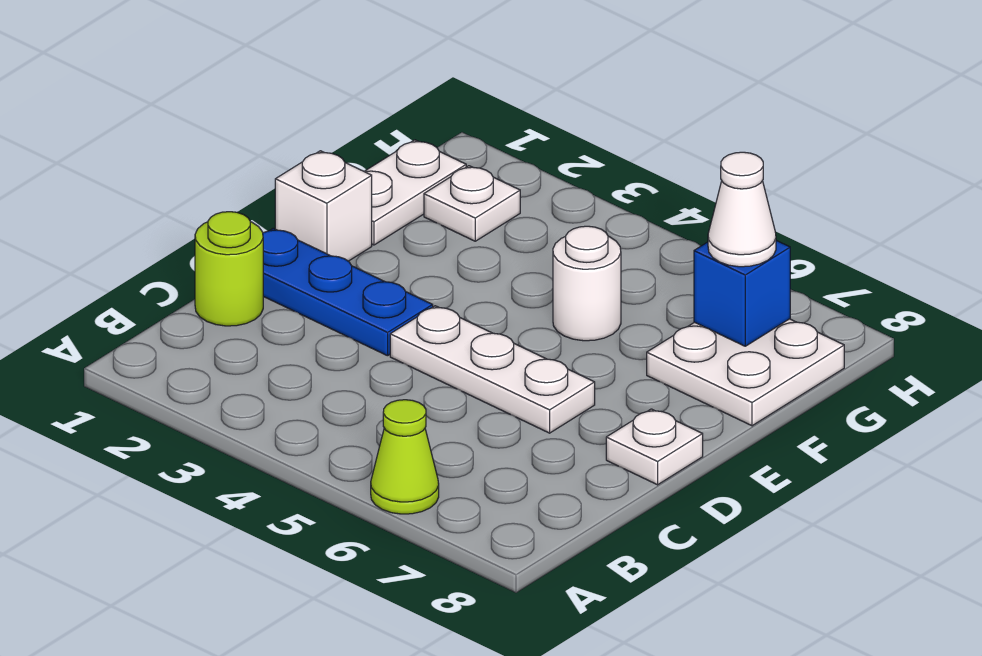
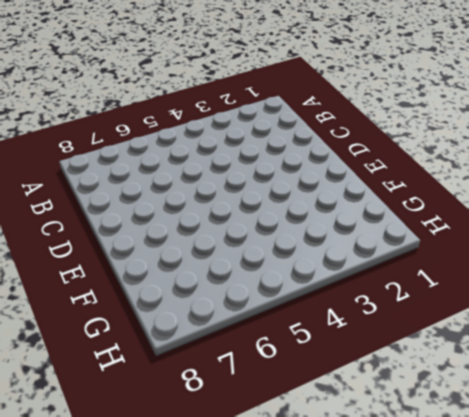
none -> lime cone A6 level 1
none -> lime round brick C1 level 1
none -> blue plate D1:D3 level 1

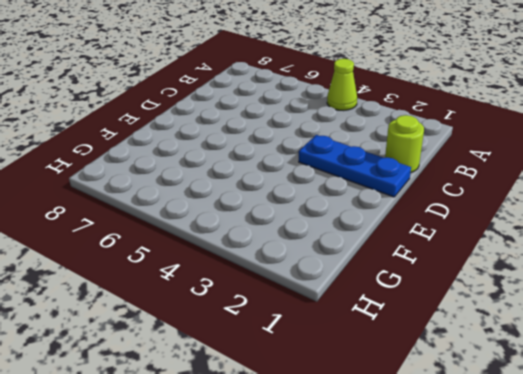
lime cone A4 level 1 -> lime cone A6 level 1
none -> white plate D4:D6 level 1
none -> white plate D8 level 1
none -> white brick E1 level 1

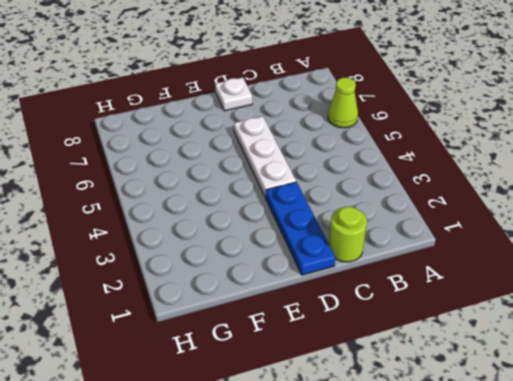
none -> white brick E1 level 1
none -> white plate F1:G1 level 1
none -> white round brick F5 level 1

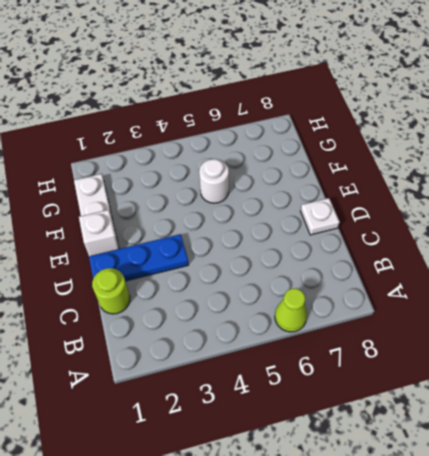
none -> white plate D4:D6 level 1
none -> white plate F7:G8 level 1
none -> white plate G2 level 1

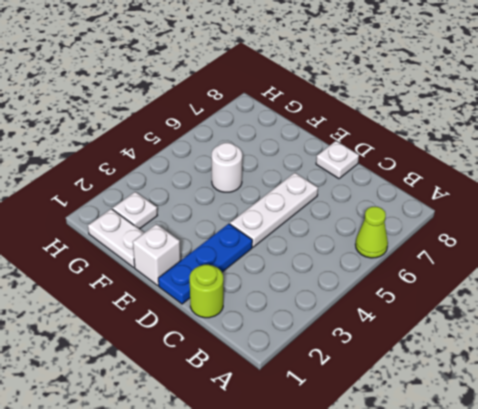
none -> white plate F7:G8 level 1
none -> blue brick G7 level 2
none -> white cone G7 level 3

